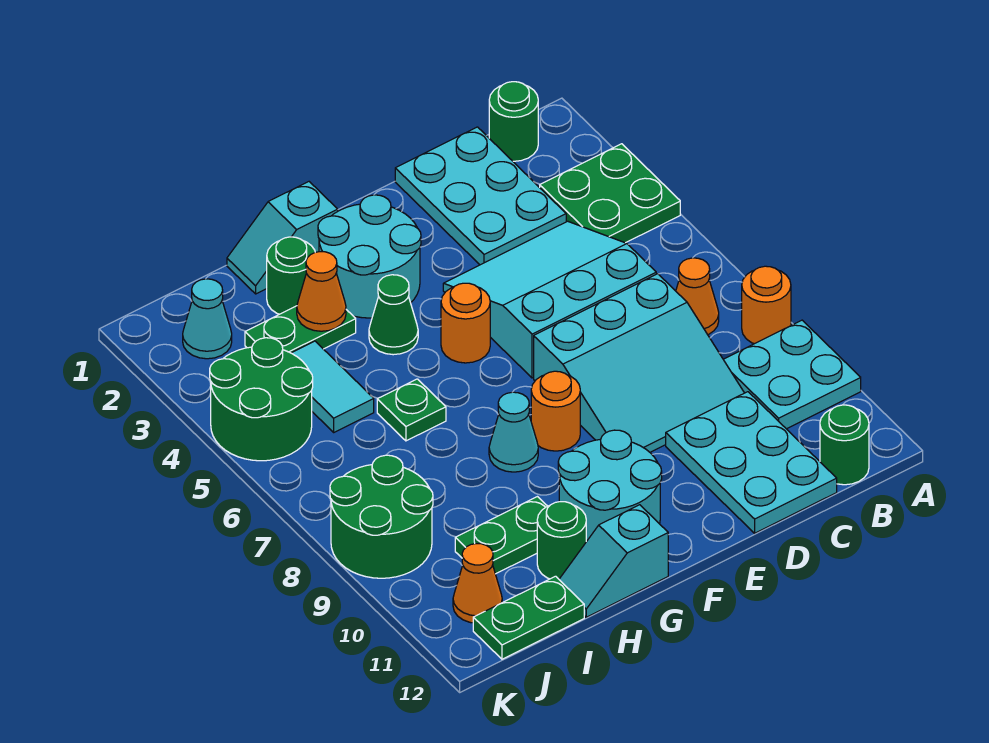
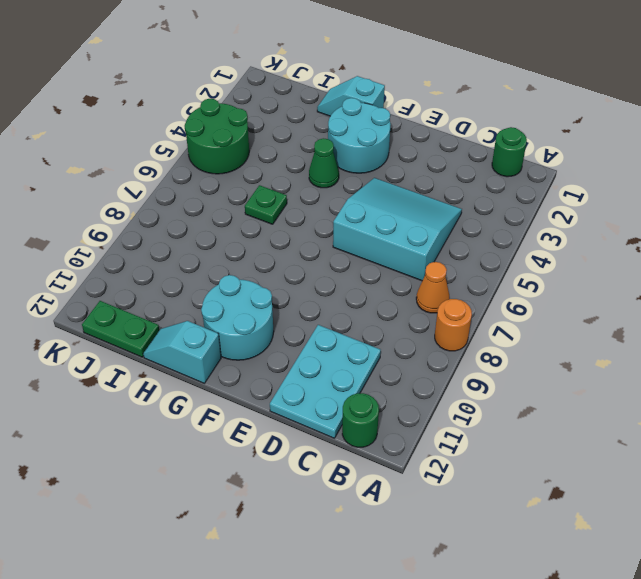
none -> green plate A3:B4 level 1
none -> cyan plate A9:B10 level 1
none -> cyan plate C1:D3 level 1
none -> cyan slope C7:E9 level 1 top 7

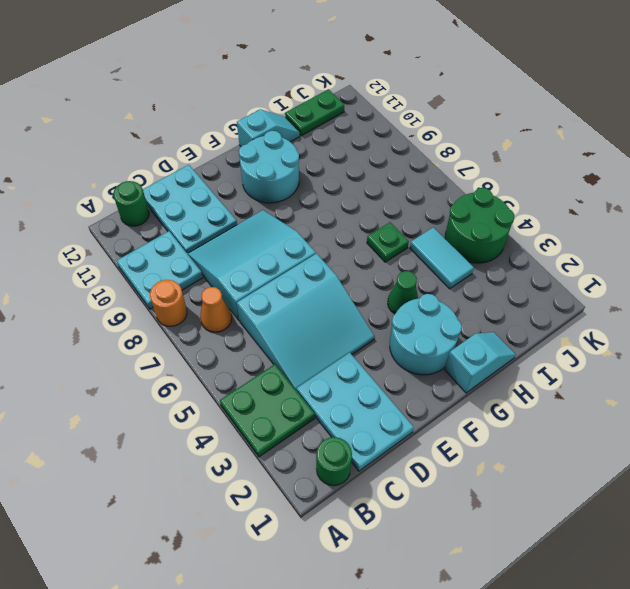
none -> orange round brick F5 level 1
none -> orange round brick F8 level 1
none -> cyan cone G8 level 1
none -> green round brick H2 level 1

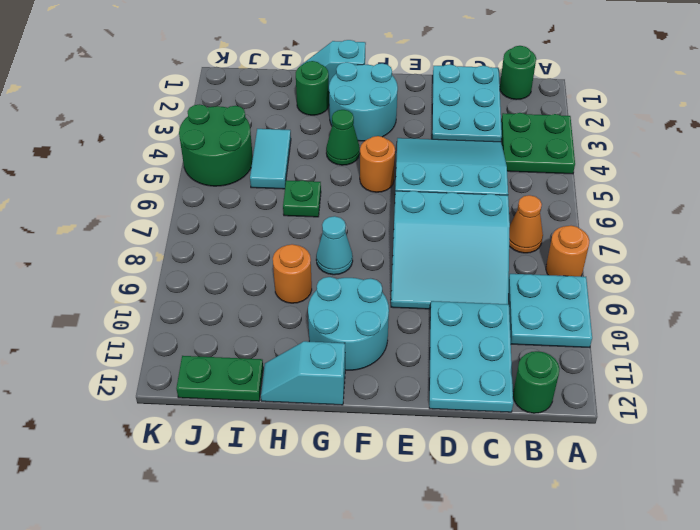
orange round brick H9 level 1 -> orange round brick F8 level 1
none -> green plate H3:I3 level 1
none -> green plate H10:I10 level 1
none -> green round brick H11 level 1
none -> cyan cone J2 level 1

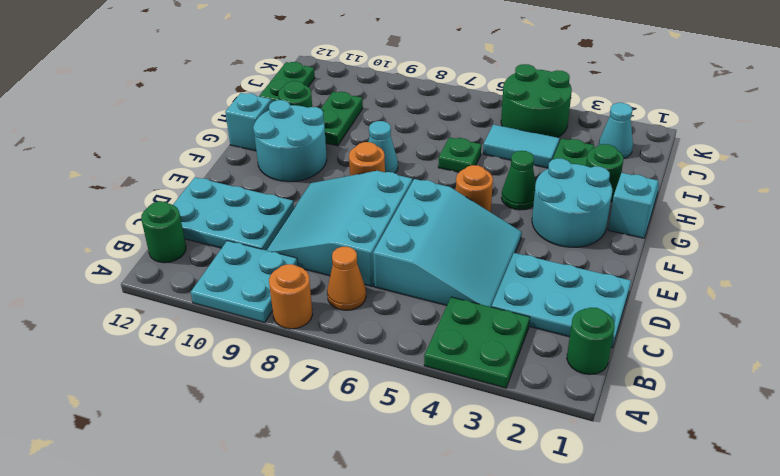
none -> green round brick J8:K9 level 1
none -> orange cone J11 level 1
none -> orange cone H3 level 2

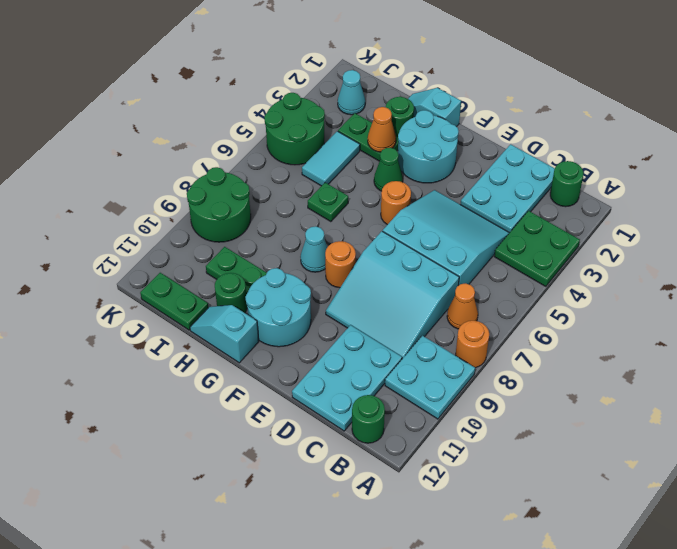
none -> orange cone J11 level 1

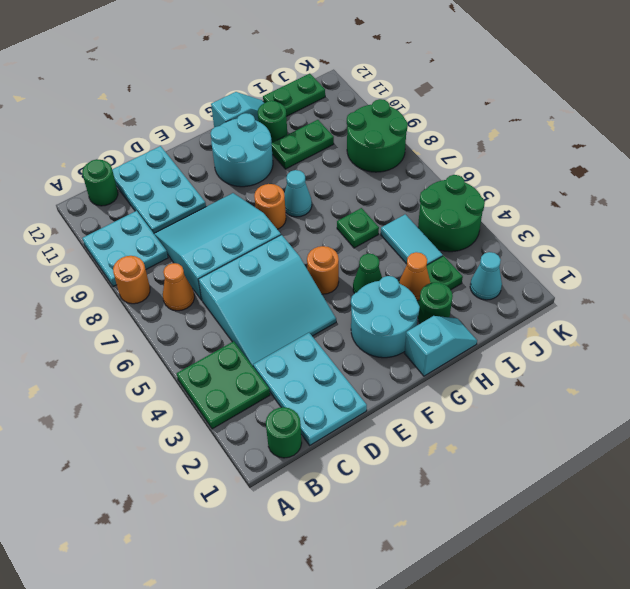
none -> orange cone J11 level 1

